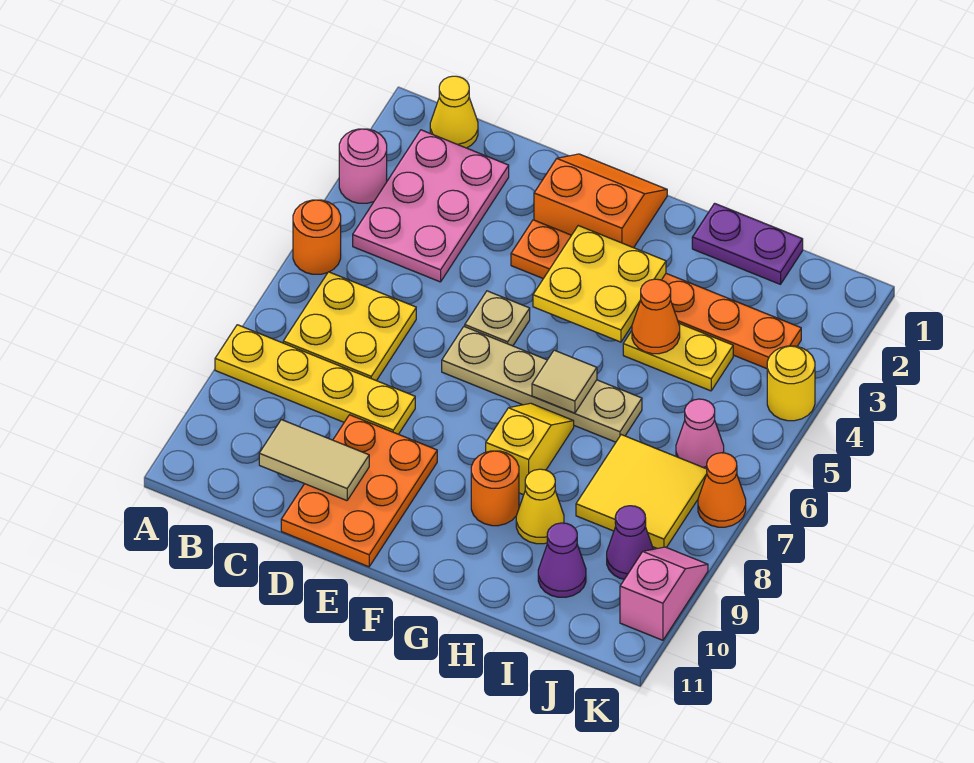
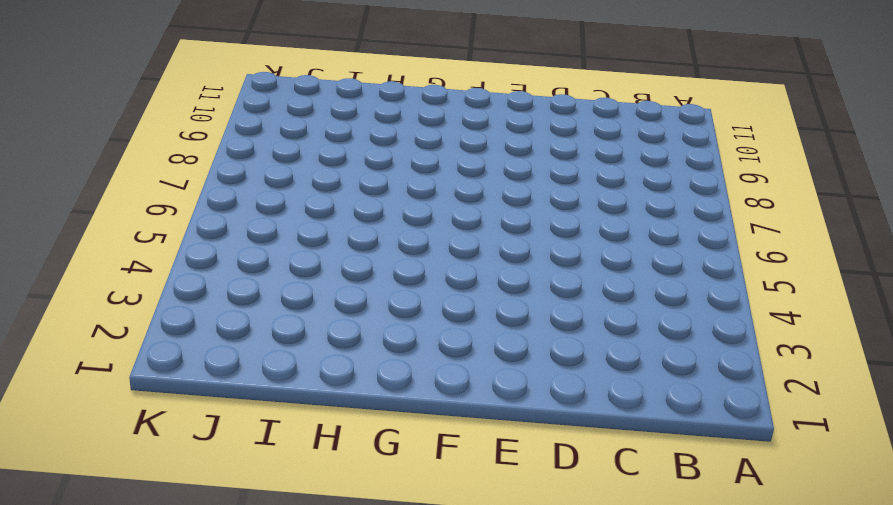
none -> pink round brick A3 level 1
none -> orange round brick A5 level 1
none -> yellow plate A8:D8 level 1

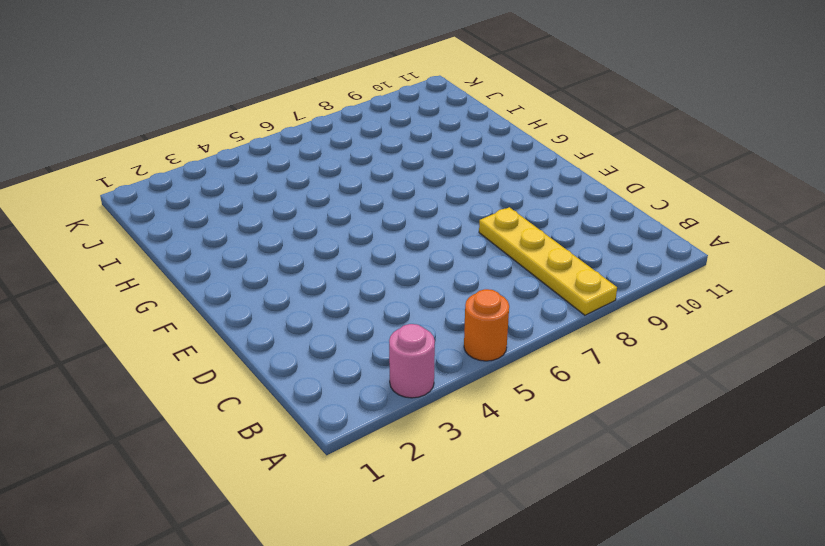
none -> yellow cone B1 level 1
none -> pink plate B2:C4 level 1
none -> yellow plate B6:C7 level 1

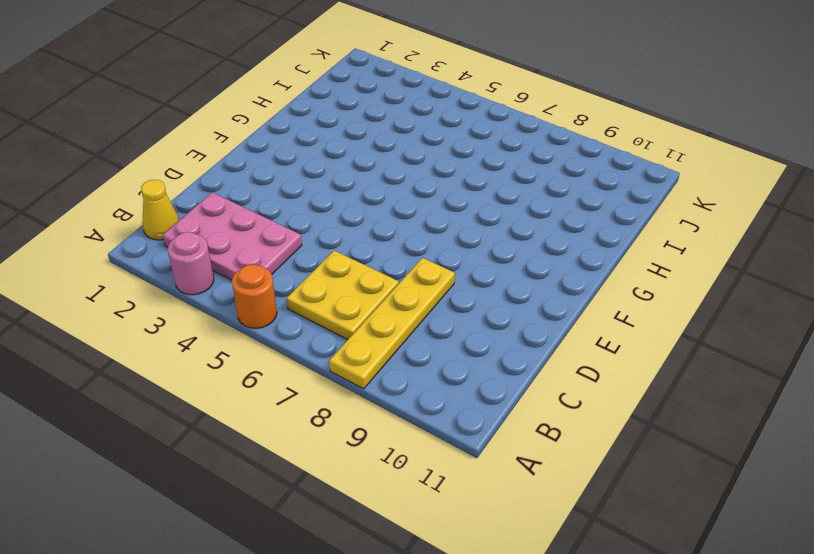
none -> orange plate D9:E11 level 1
none -> orange slope E1:F2 level 1 top 2
none -> orange plate E3:J3 level 1

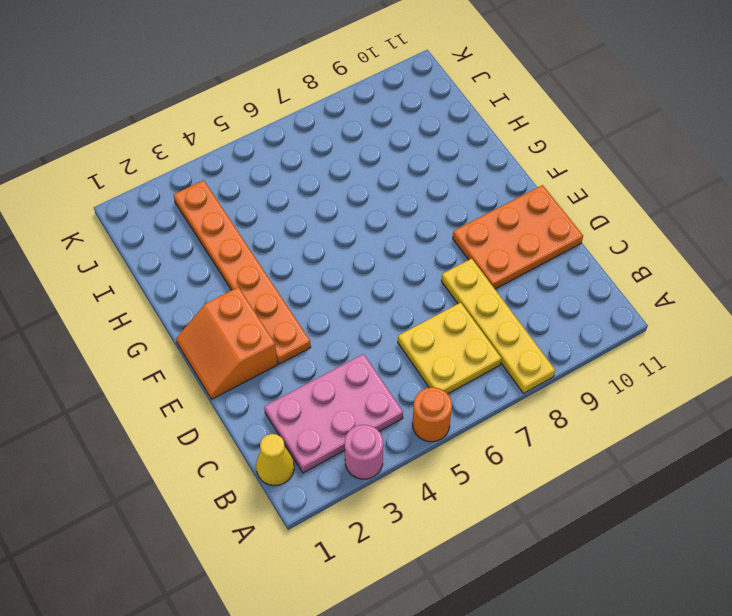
none -> tan plate E5 level 1
none -> tan plate E6:H6 level 1
none -> yellow slope G7:G8 level 1 top 8

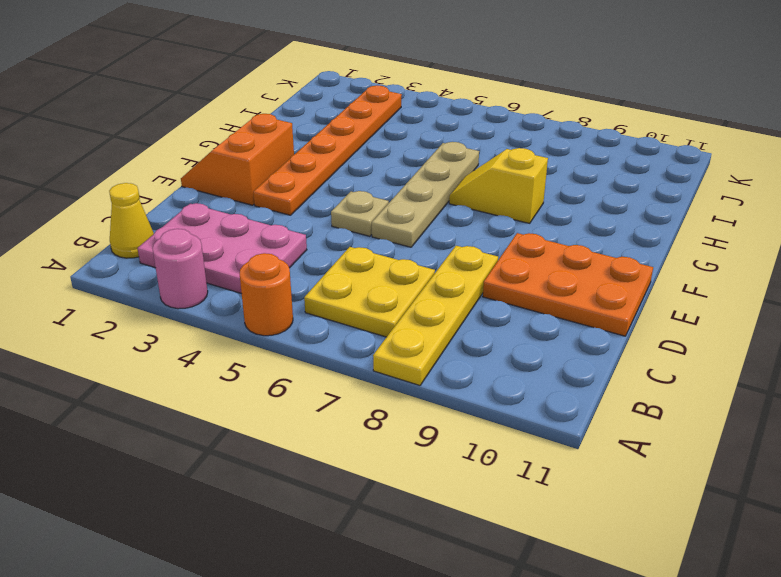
none -> orange round brick G9 level 1
none -> purple plate H1:I1 level 1
none -> yellow plate H4:I4 level 1

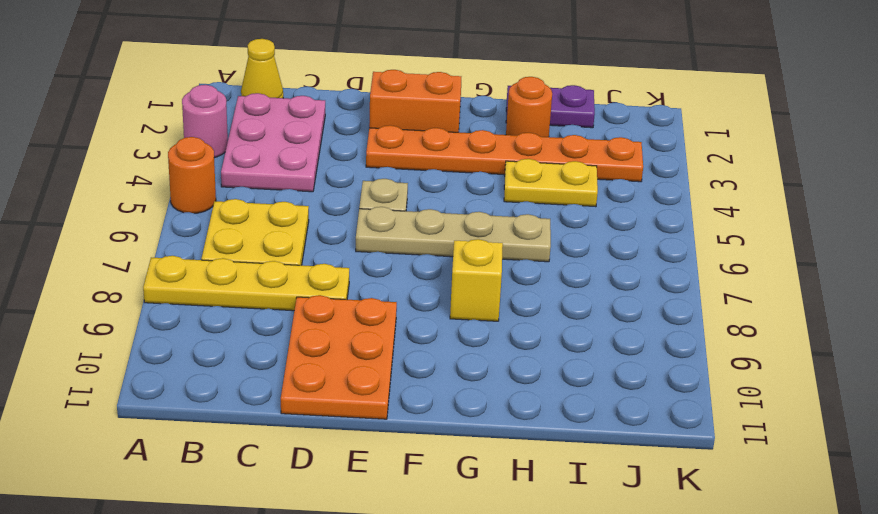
orange round brick H2 level 1 -> orange round brick G9 level 1
none -> yellow cone H9 level 1
none -> yellow tile I7:J8 level 1
none -> purple cone I10 level 1

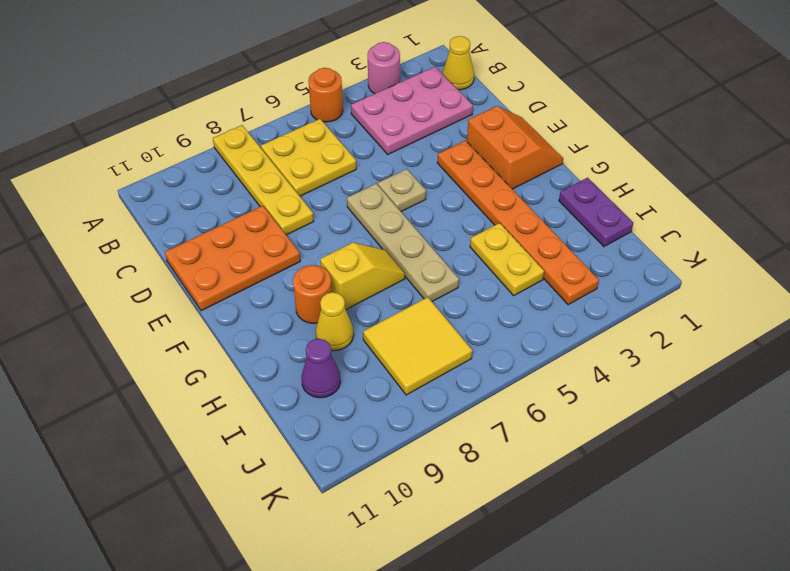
none -> pink cone J6 level 1
none -> purple cone J9 level 1
none -> yellow round brick K4 level 1

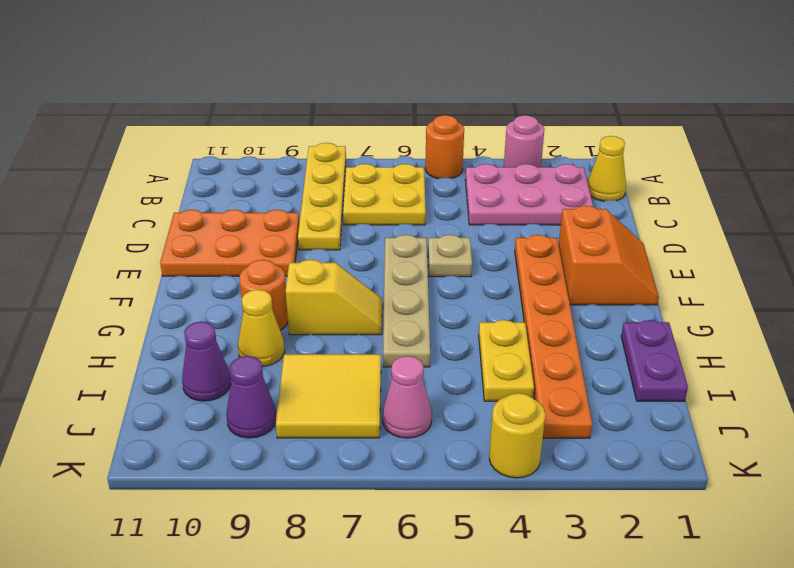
none -> orange cone K7 level 1
none -> pink slope K9:K10 level 1 top 10
none -> tan tile C10:D10 level 2

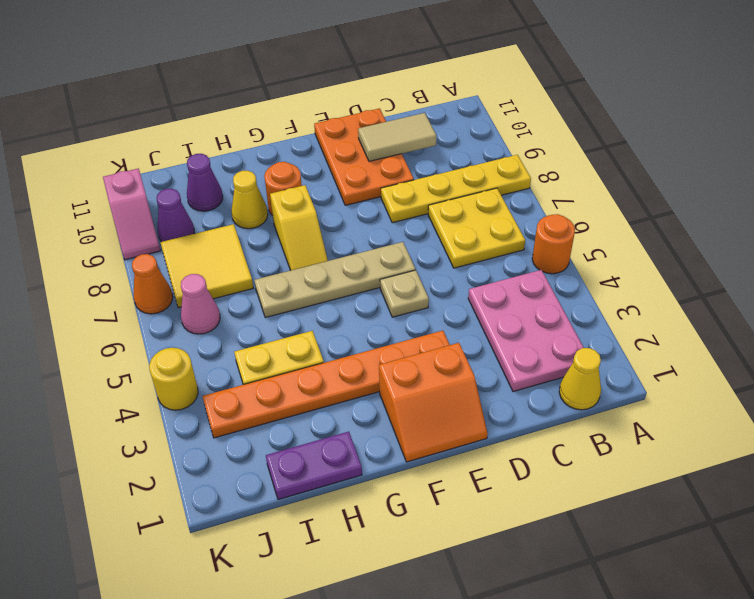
none -> pink round brick A3 level 1
none -> yellow plate F3:G4 level 2
none -> tan tile G6 level 2

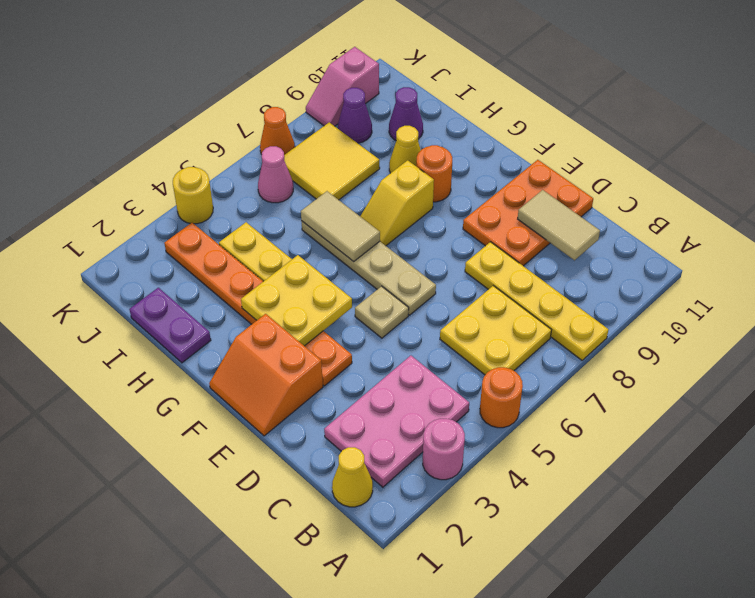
tan tile G6:H6 level 2 -> tan tile G6 level 2
none -> orange cone H4 level 2

